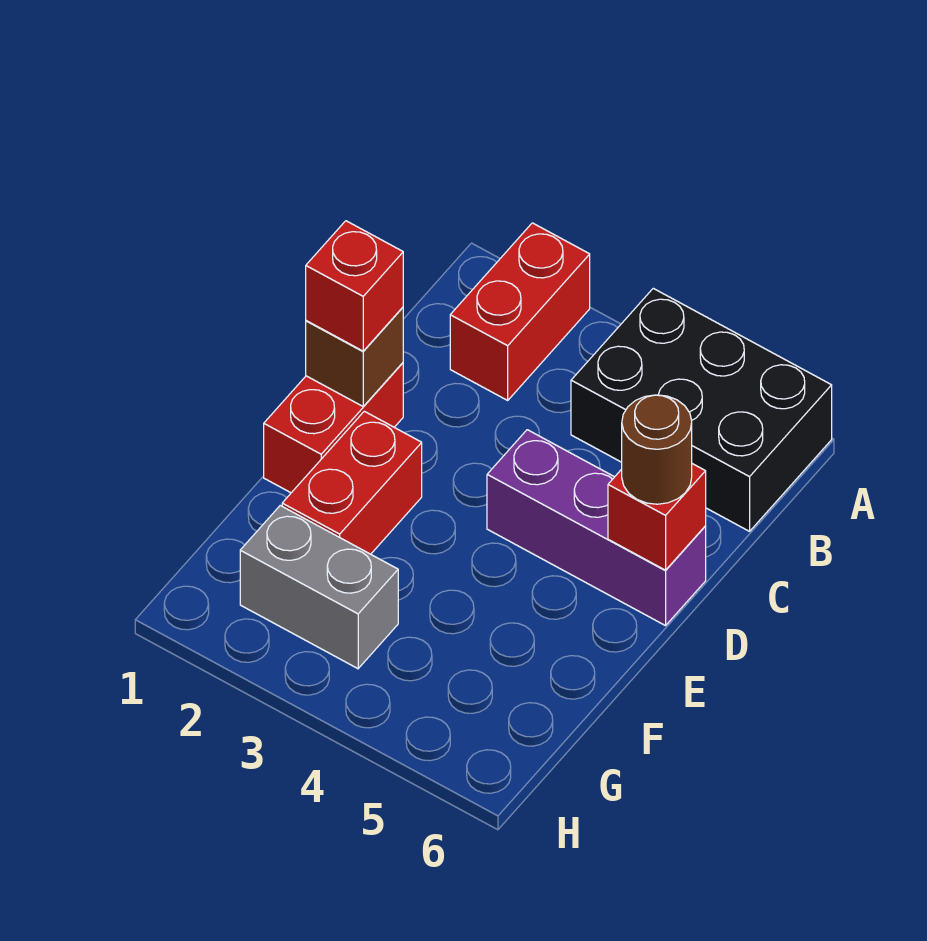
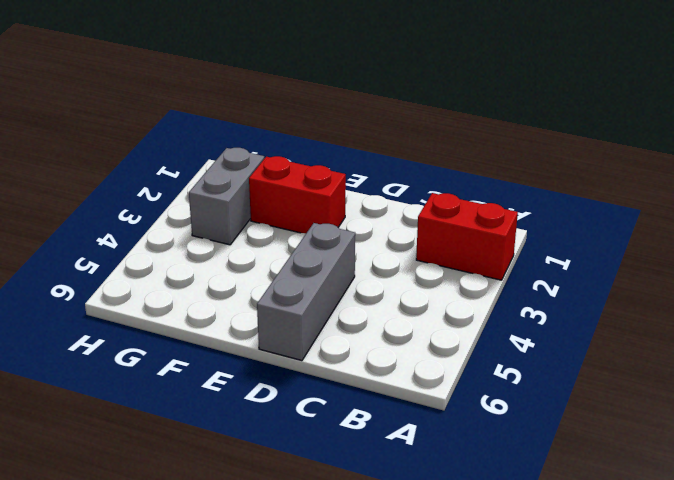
grey brick D4:D6 level 1 -> purple brick D4:D6 level 1
none -> black brick A4:B6 level 1
none -> red brick D1:E1 level 1

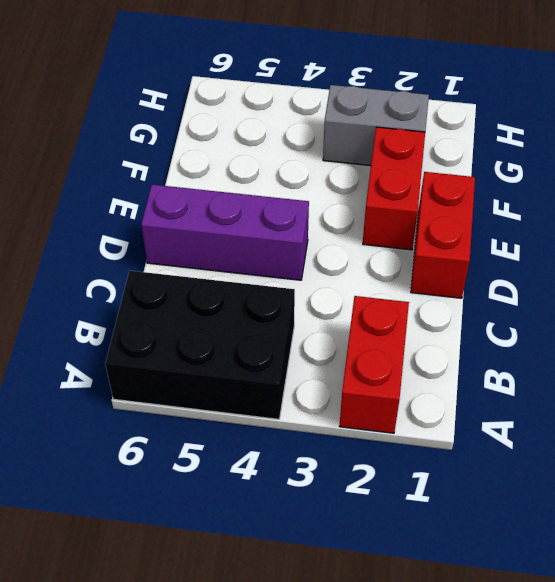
none -> brown brick D1 level 2
none -> red brick D6 level 2

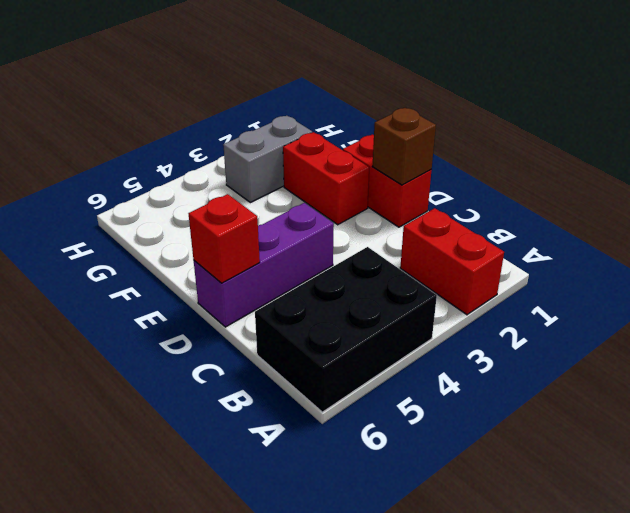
none -> red brick D1 level 3
none -> brown round brick D6 level 3

